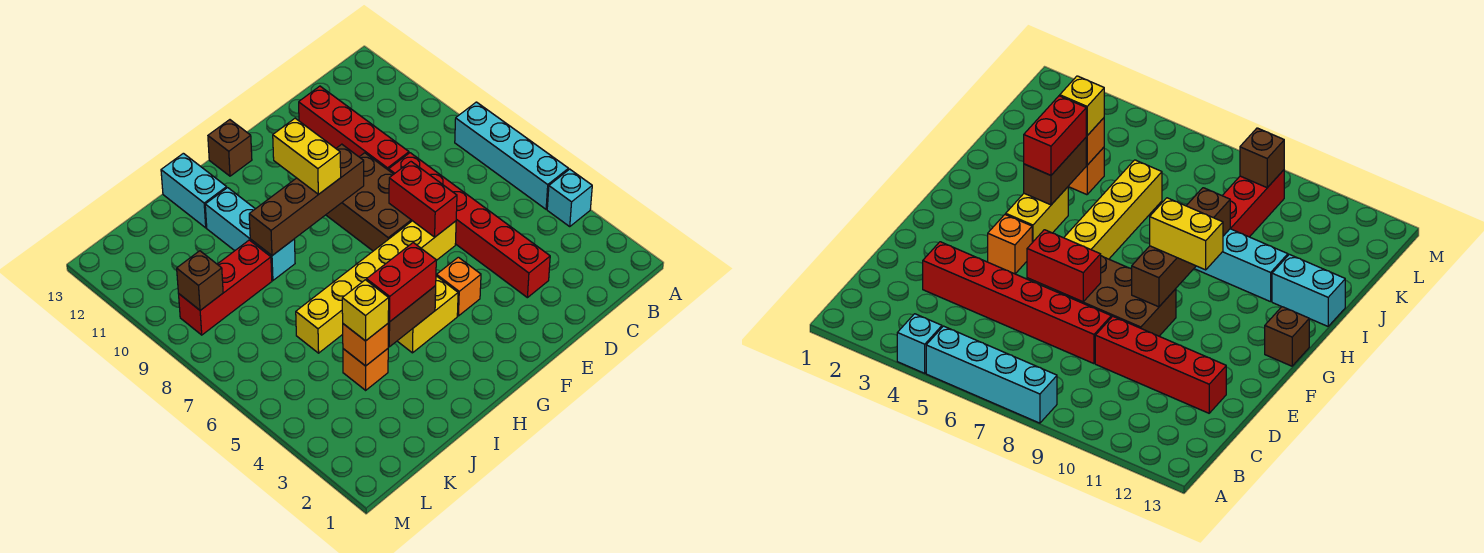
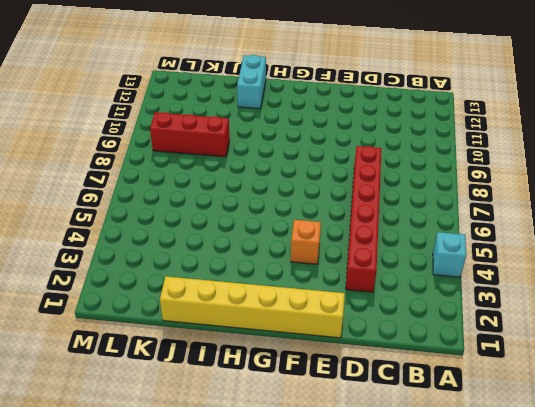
yellow brick E1:J1 level 1 -> yellow brick E6:J6 level 1
none -> cyan brick A5:A8 level 1
none -> red brick D9:D12 level 1
none -> brown brick E7:F9 level 1

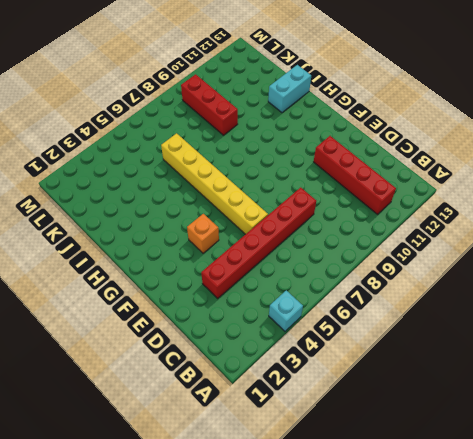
red brick B11:E11 level 1 -> red brick D9:D12 level 1
none -> cyan brick A5:A8 level 1
none -> brown brick E7:F9 level 1
none -> yellow brick G4:H4 level 1

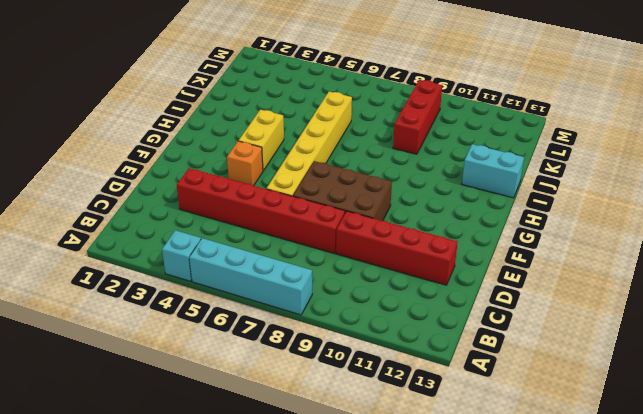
none -> brown brick G13 level 1
none -> cyan brick I9:I11 level 1
none -> orange brick J4 level 1

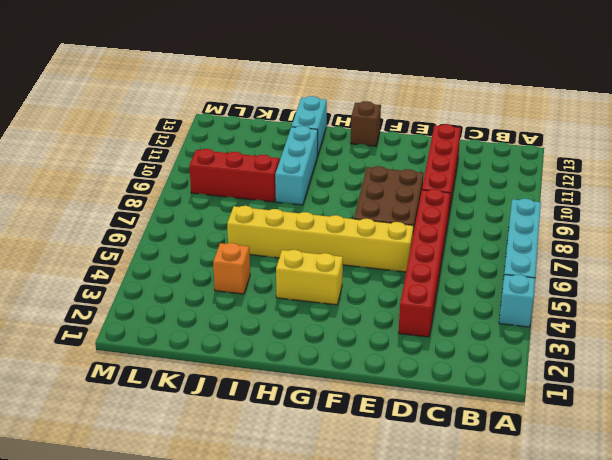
none -> orange brick F4 level 1
none -> red brick E6:E7 level 2
none -> brown brick F9:I9 level 2

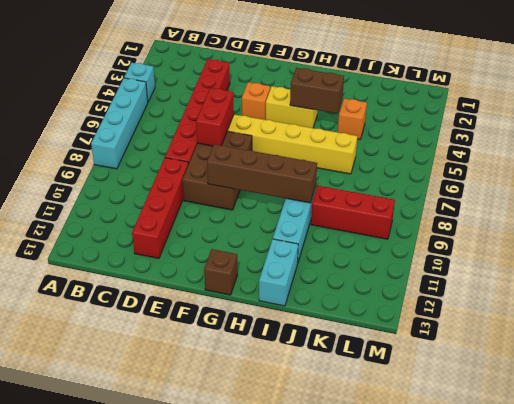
none -> orange brick J4 level 2
none -> brown brick L9 level 2
none -> yellow brick G9:G10 level 3

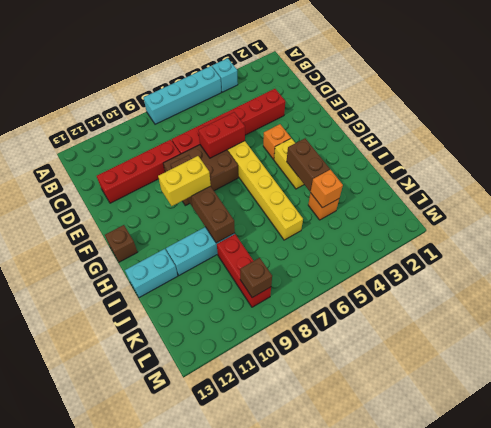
none -> red brick H4:I4 level 3
none -> yellow brick J4 level 3

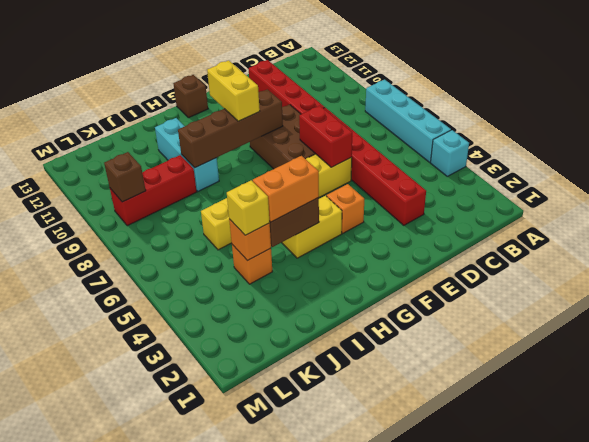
orange brick H4:I4 level 3 -> red brick H4:I4 level 3
none -> cyan brick I12:I13 level 1

